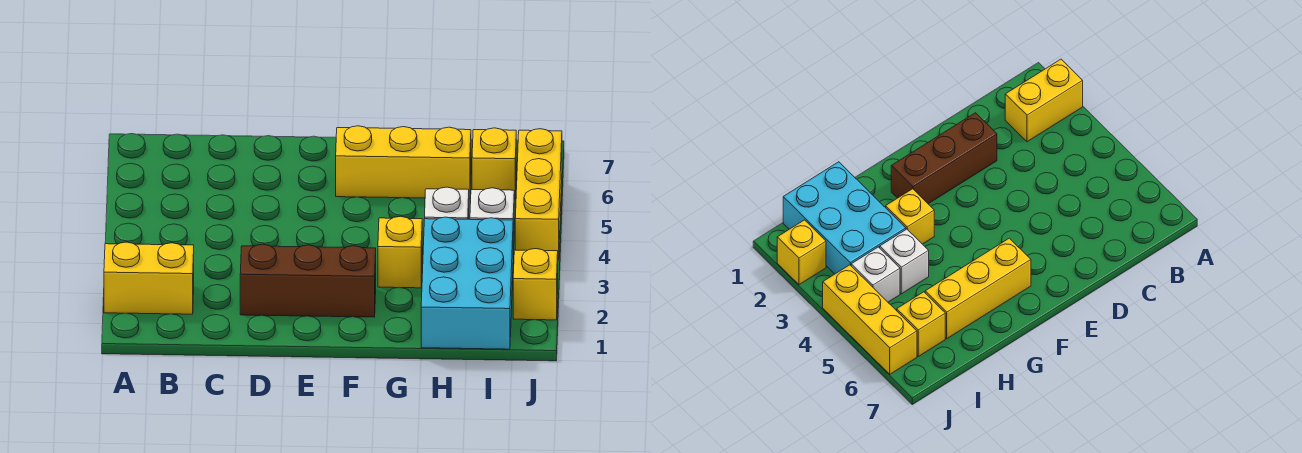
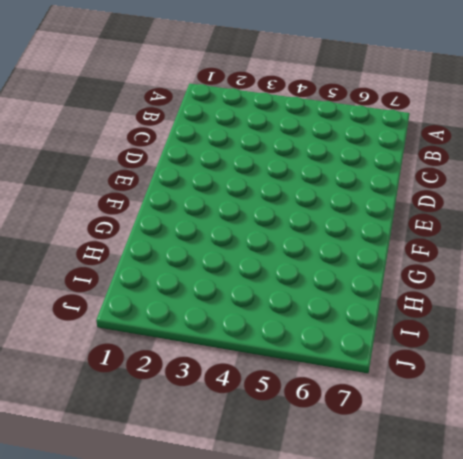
none -> yellow brick A2:B2 level 1
none -> brown brick D2:F2 level 1

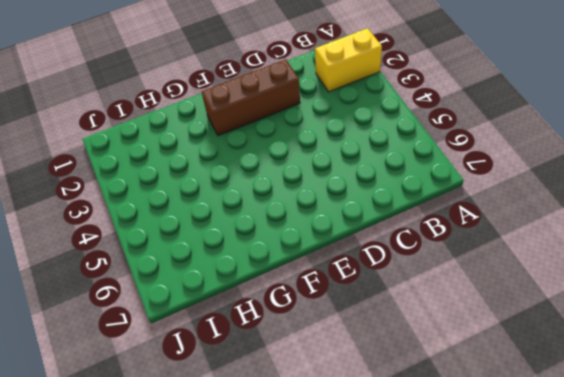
none -> yellow brick F6:H6 level 1
none -> yellow brick G3 level 1

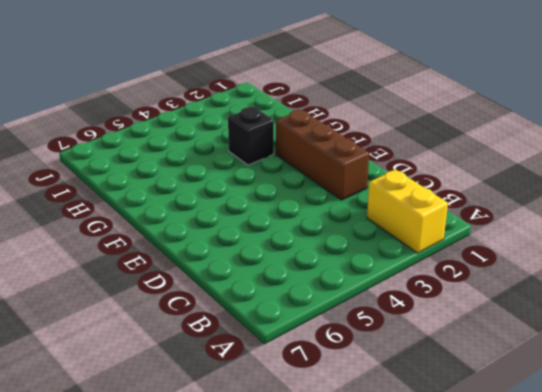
black brick G3 level 1 -> yellow brick G3 level 1
none -> yellow brick F6:H6 level 1
none -> cyan brick H1:I3 level 1

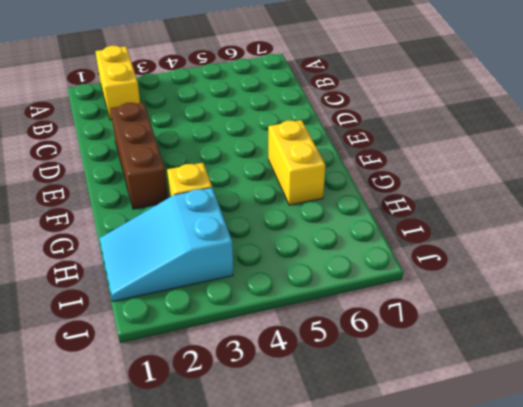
yellow brick F6:G6 level 1 -> yellow brick F6:H6 level 1
cyan slope H1:I3 level 1 top 3 -> cyan brick H1:I3 level 1
none -> white brick H4 level 1
none -> white brick I4 level 1

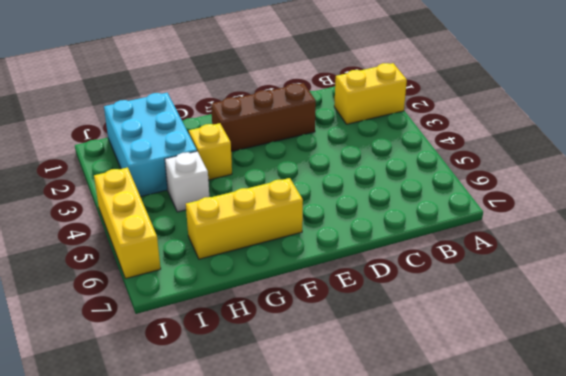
none -> white brick I4 level 1
none -> yellow brick I6 level 1

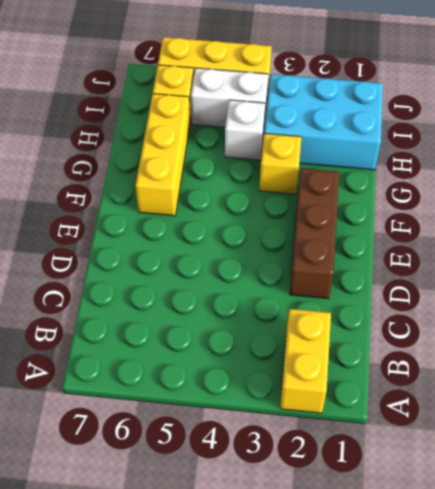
white brick I4:I5 level 1 -> white brick I4 level 1
none -> yellow brick J2 level 1

